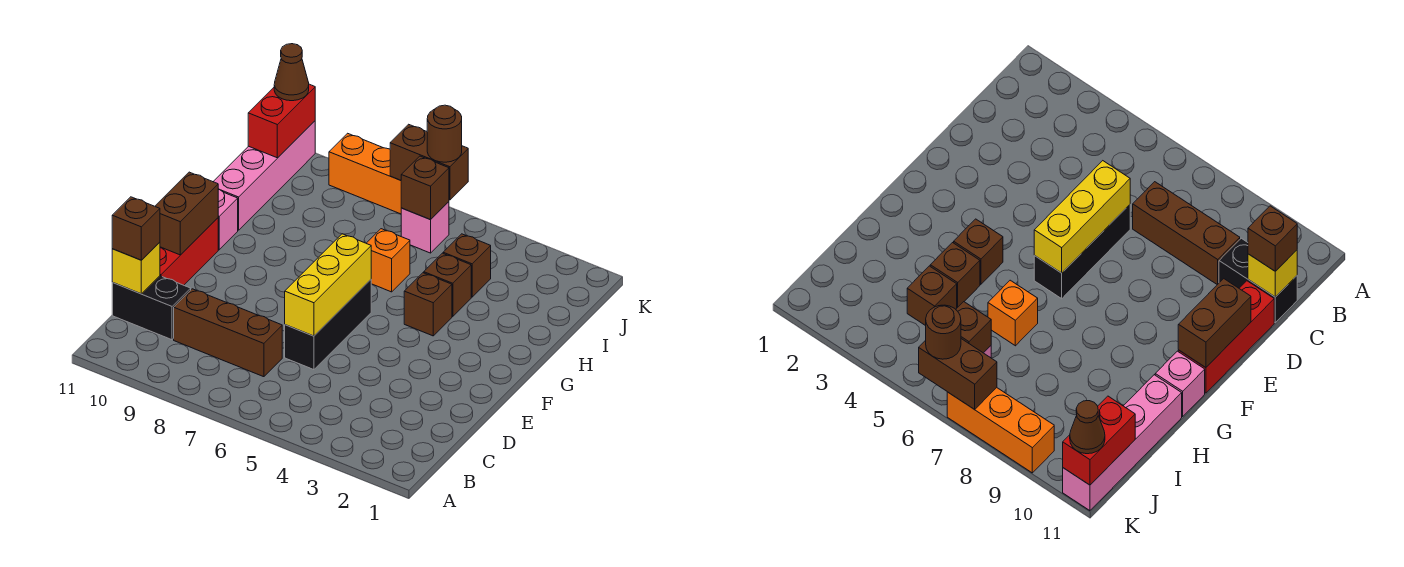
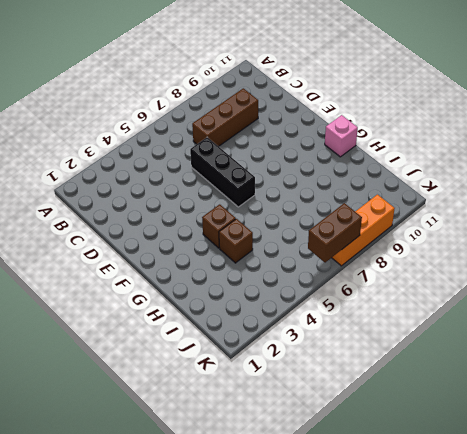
none -> black brick C10:C11 level 1
none -> red brick D11:F11 level 1
none -> orange brick H6 level 1

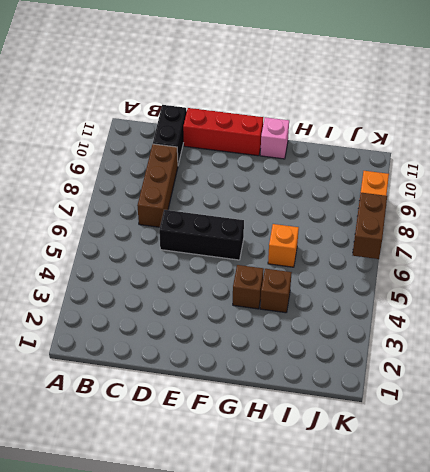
none -> pink brick H11:K11 level 1
none -> brown brick I4 level 1
none -> pink brick J6 level 1

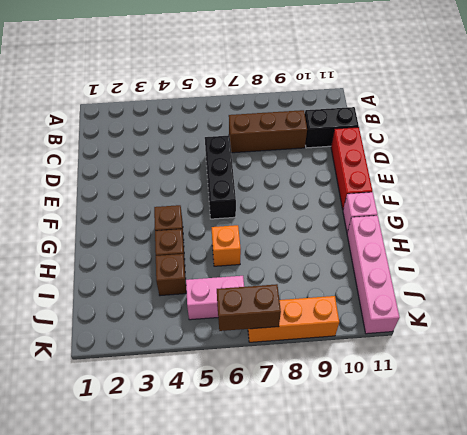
pink brick J5:J6 level 1 -> pink brick J6 level 1
none -> yellow brick C11 level 2
none -> yellow brick D6:F6 level 2
none -> brown brick E11:F11 level 2

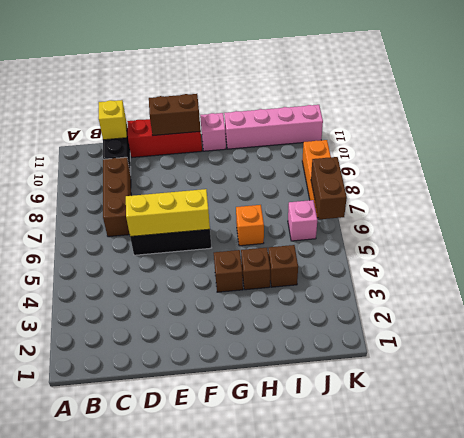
none -> brown brick J6 level 2
none -> red brick J11:K11 level 2
none -> brown brick C11 level 3

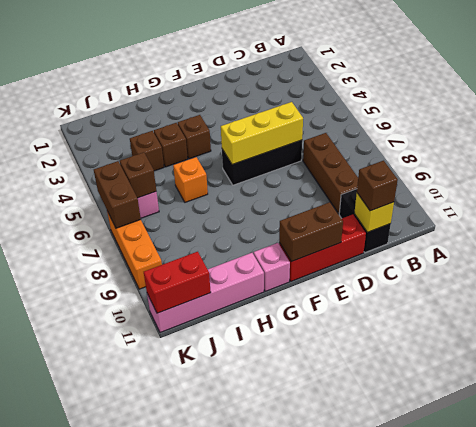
none -> brown round brick K6 level 3
none -> brown cone K11 level 3

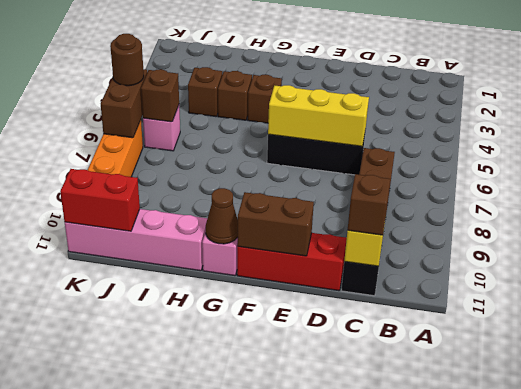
brown cone G11 level 2 -> brown cone K11 level 3
none -> orange brick H6 level 1

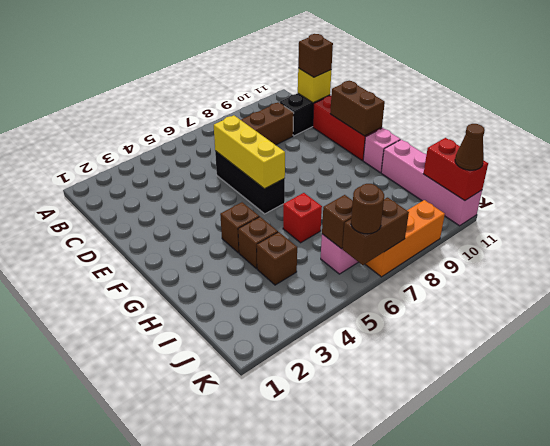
red brick H6 level 1 -> orange brick H6 level 1

